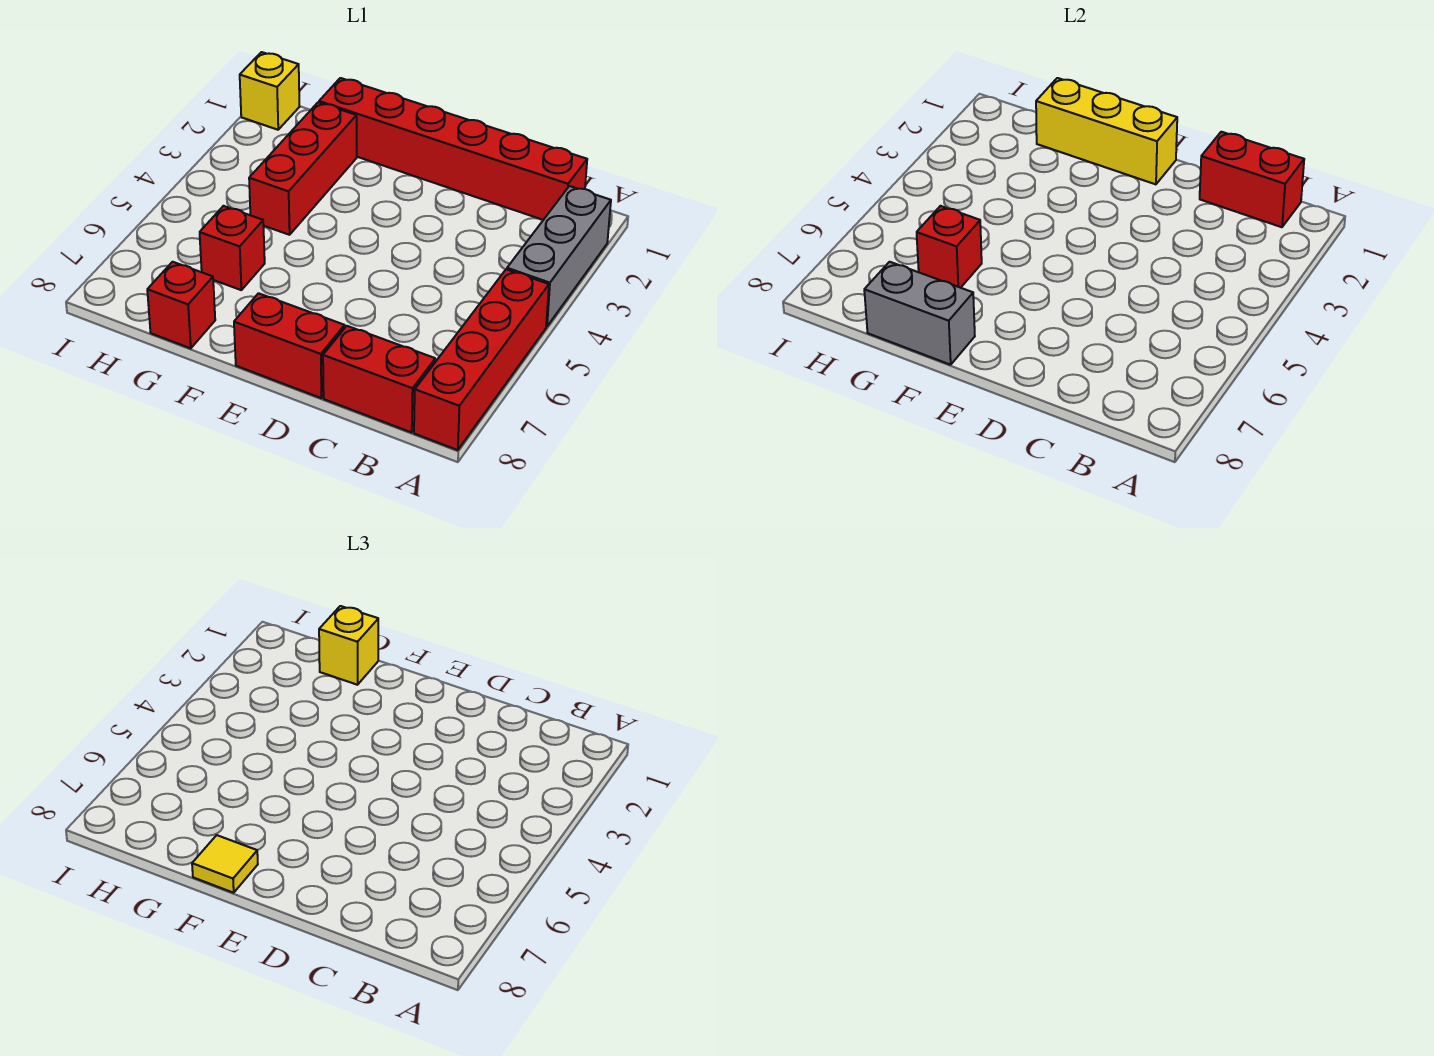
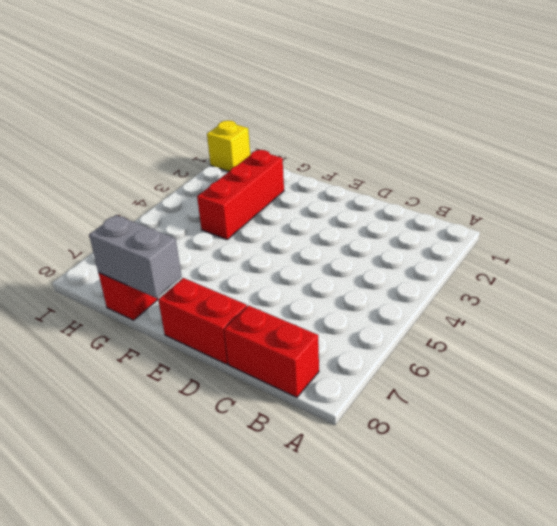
none -> grey brick A2:A4 level 1
none -> red brick A5:A8 level 1
none -> red brick B1:G1 level 1

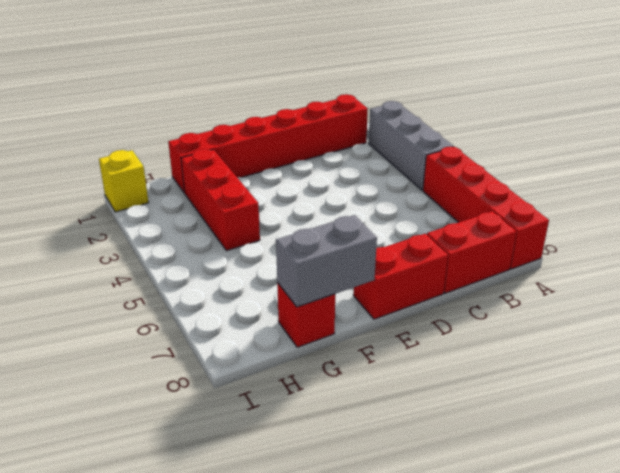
none -> red brick G6 level 1
none -> red brick B1:C1 level 2
none -> yellow brick E1:G1 level 2

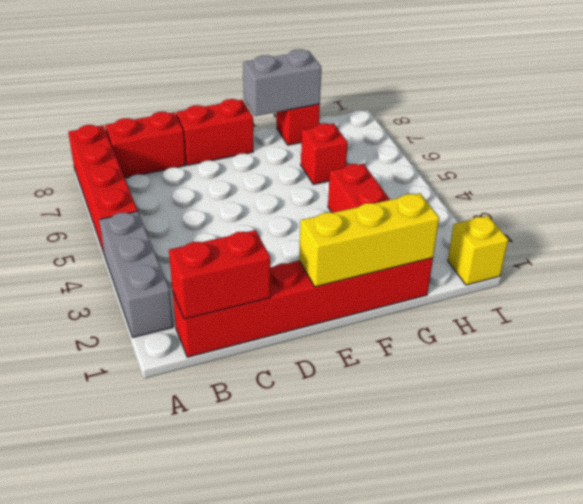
none -> red brick G6 level 2
none -> yellow tile F8 level 3
none -> yellow brick G1 level 3

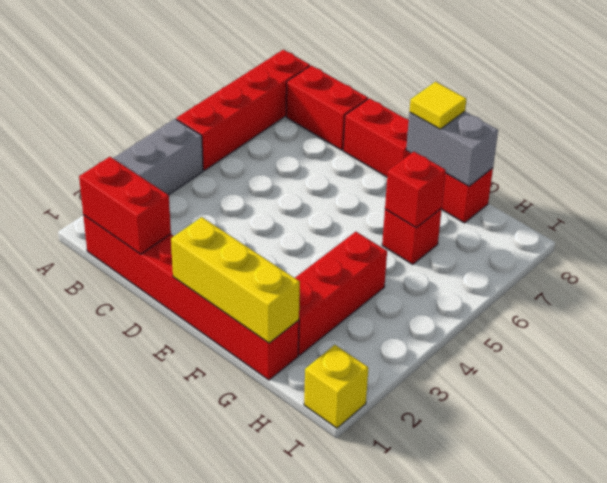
none -> yellow brick G1 level 3

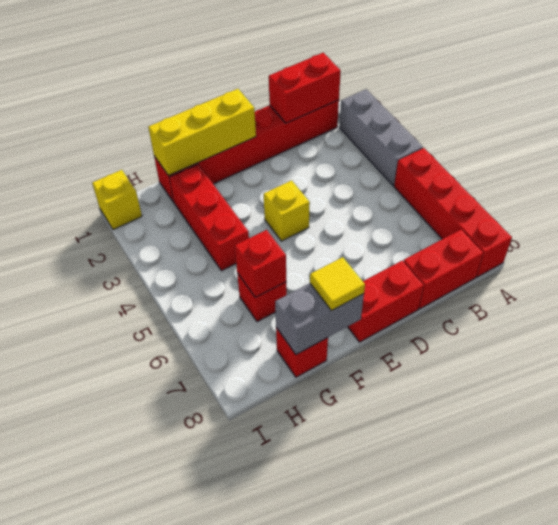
yellow brick E4 level 1 -> yellow brick G1 level 3

